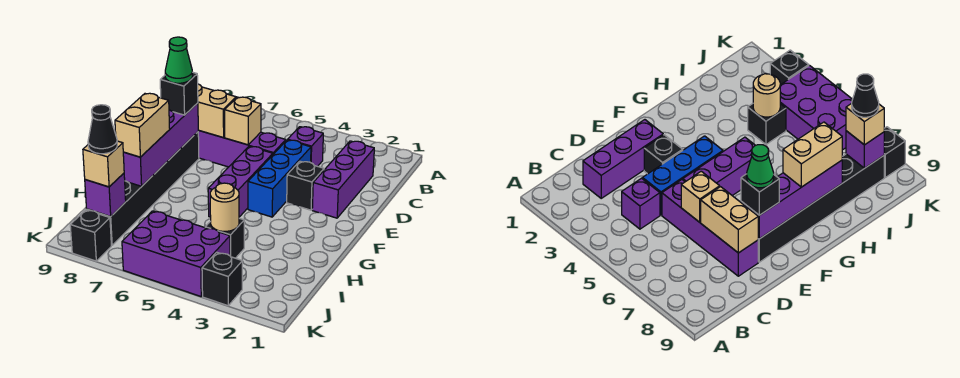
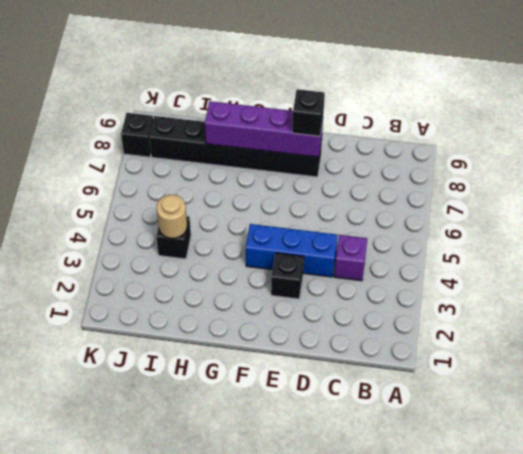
none -> purple brick C2:E2 level 1
none -> purple brick D5:D8 level 1
none -> purple brick E5:G5 level 1

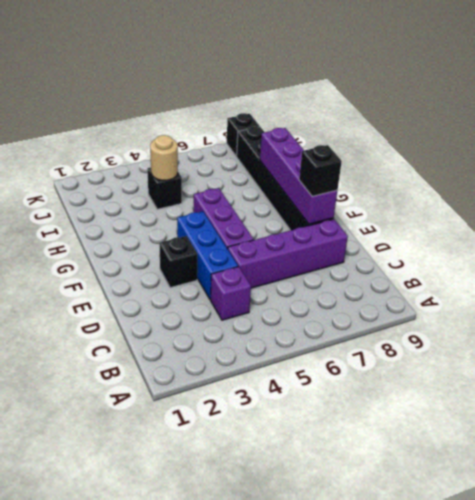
none -> purple brick C2:E2 level 1
none -> purple brick J4:K6 level 1
none -> black brick K3 level 1

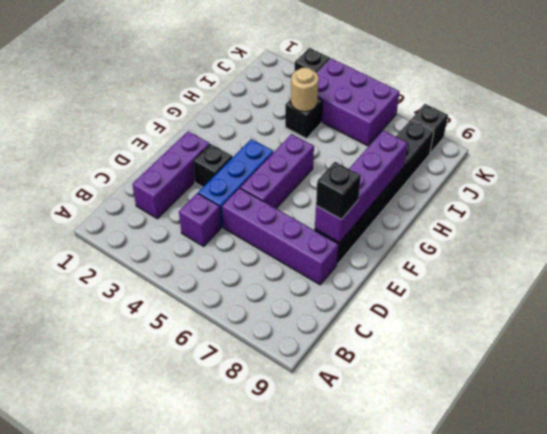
none -> tan brick D6 level 2
none -> tan brick D7:D8 level 2
none -> purple brick J8 level 2

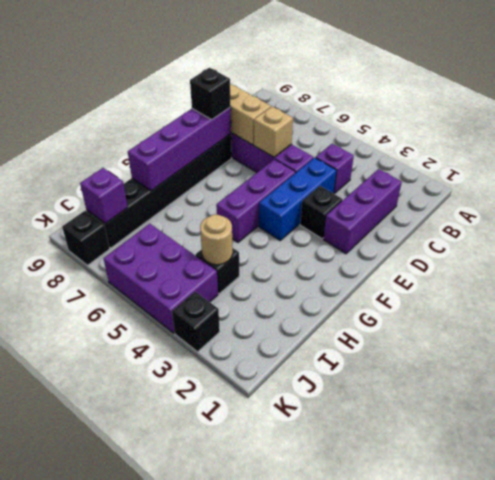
none -> tan brick G8:H8 level 3
none -> tan brick J8 level 3
none -> green cone E8 level 4

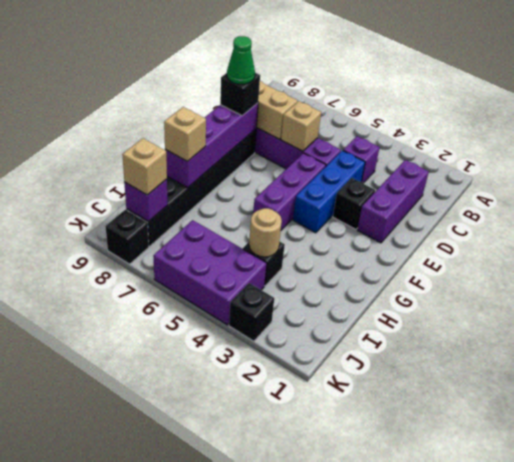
tan brick H8 level 3 -> tan brick G8:H8 level 3
none -> black cone J8 level 4

